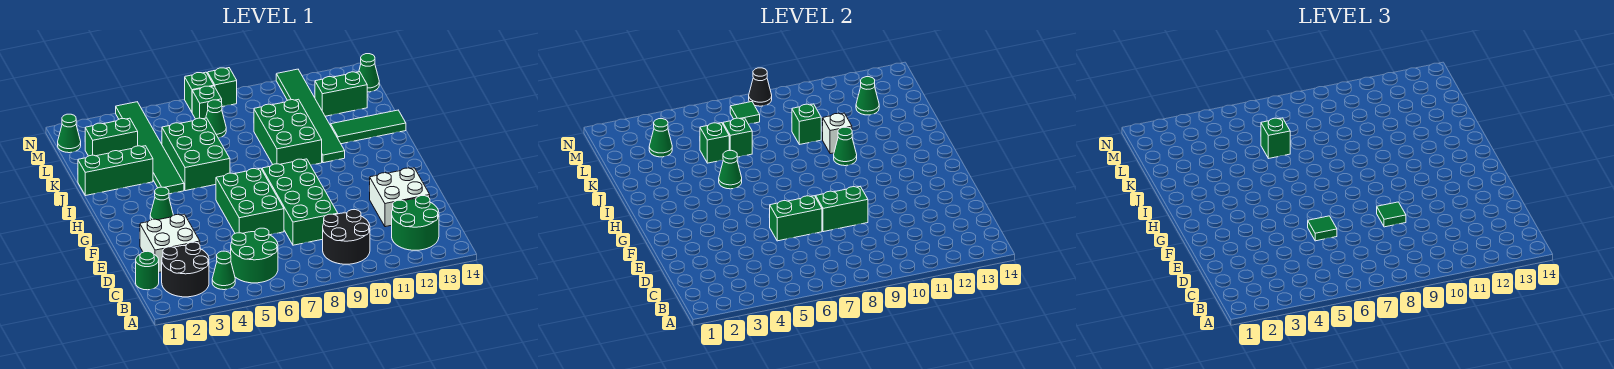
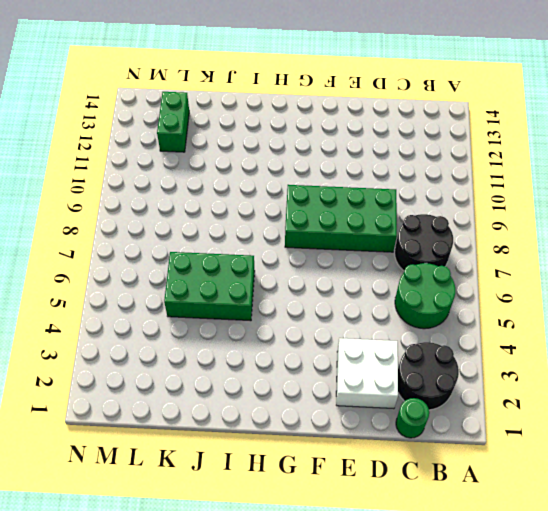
black round brick B7:C8 level 1 -> black round brick B9:C10 level 1
none -> green cone B4 level 1
none -> green round brick B12:C13 level 1
none -> white brick D12:E13 level 1
none -> green brick E6:G7 level 1

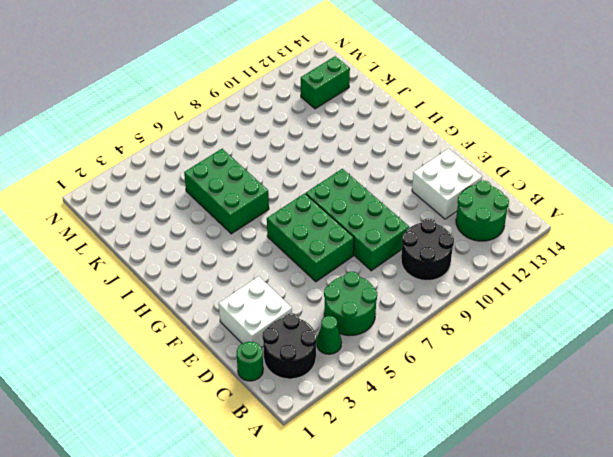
none -> green cone G3 level 1
none -> green tile I4:N4 level 1
none -> green brick I9:K10 level 1
none -> green tile I11:N11 level 1

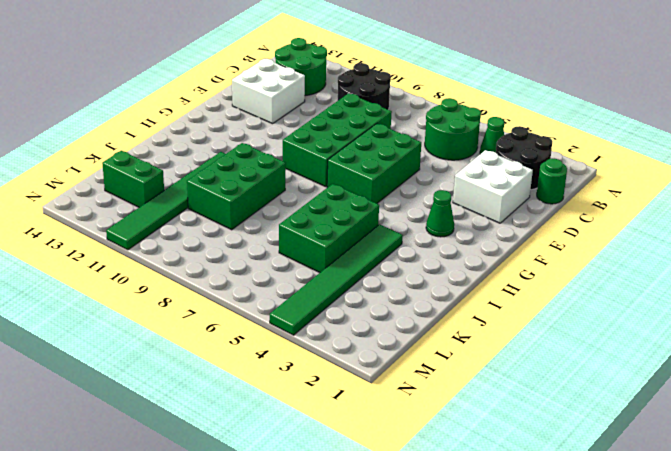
none -> green brick J1:J3 level 1
none -> green tile J12:J14 level 1
none -> green brick L2:L3 level 1
none -> green cone L7 level 1

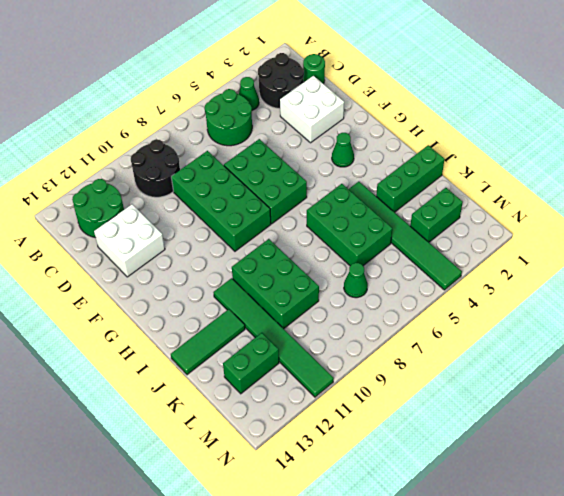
none -> green cone M1 level 1
none -> green brick M7 level 1
none -> green cone M14 level 1
none -> green brick N7 level 1

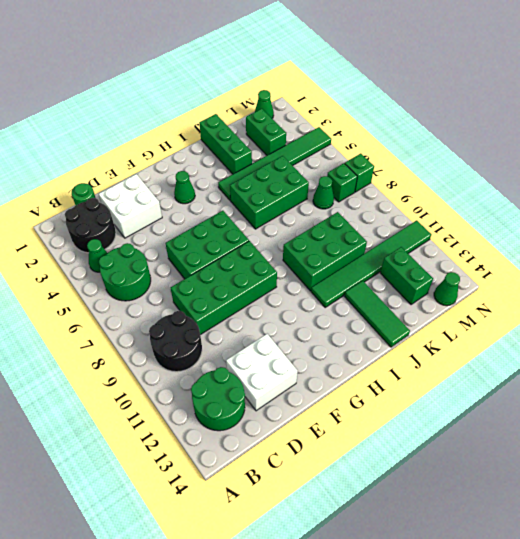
none -> green brick N8 level 1
none -> green brick E6:E7 level 2
none -> green brick E8:E9 level 2
none -> green cone I5 level 2

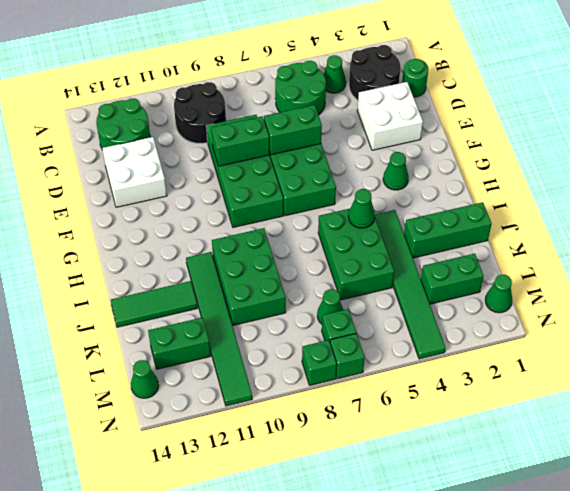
none -> green cone I10 level 2
none -> white brick J10 level 2
none -> green brick K5 level 2
none -> green brick K6 level 2

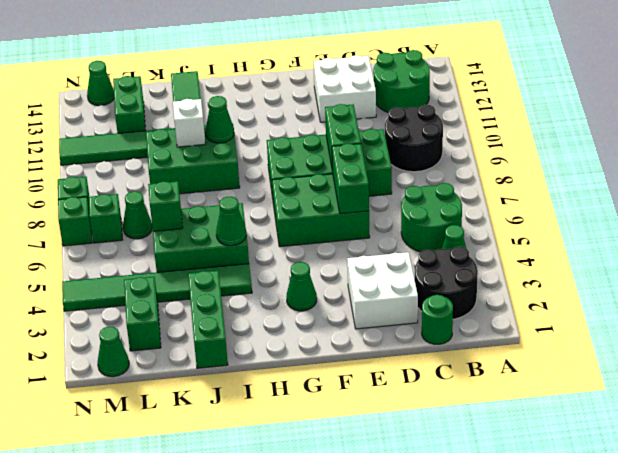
none -> green brick K5 level 2
none -> green brick K9 level 2
none -> green cone L3 level 2
none -> green cone L12 level 2

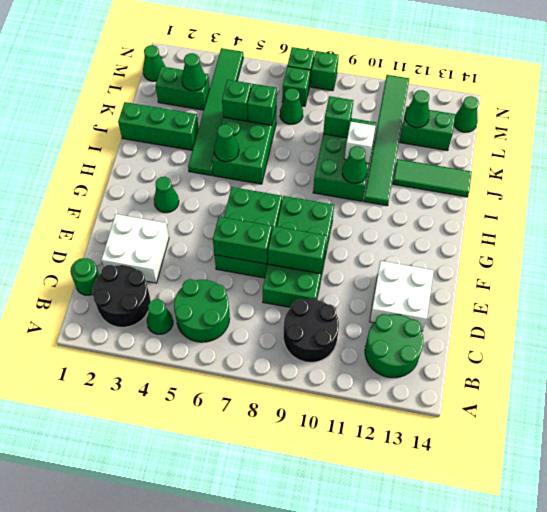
none -> green tile M7 level 2
none -> black cone N8 level 2
none -> green tile E6 level 3
none -> green tile E9 level 3

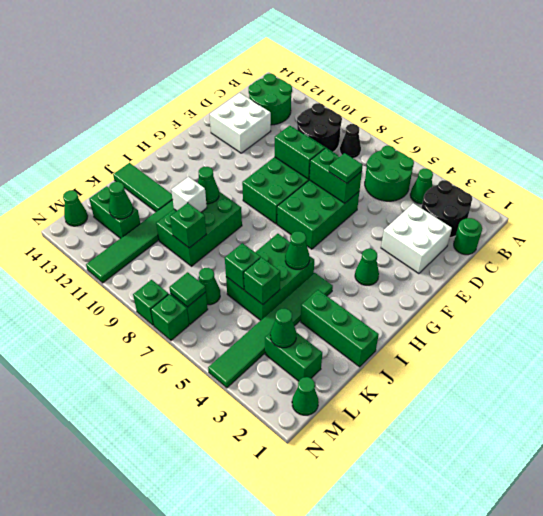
black cone B8 level 1 -> black cone N8 level 2
none -> green tile E9 level 3
none -> green brick K6 level 3

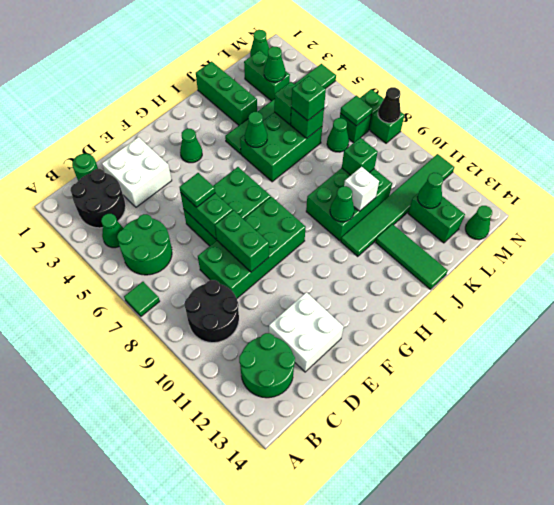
green tile A7 level 1 -> green tile E9 level 3

